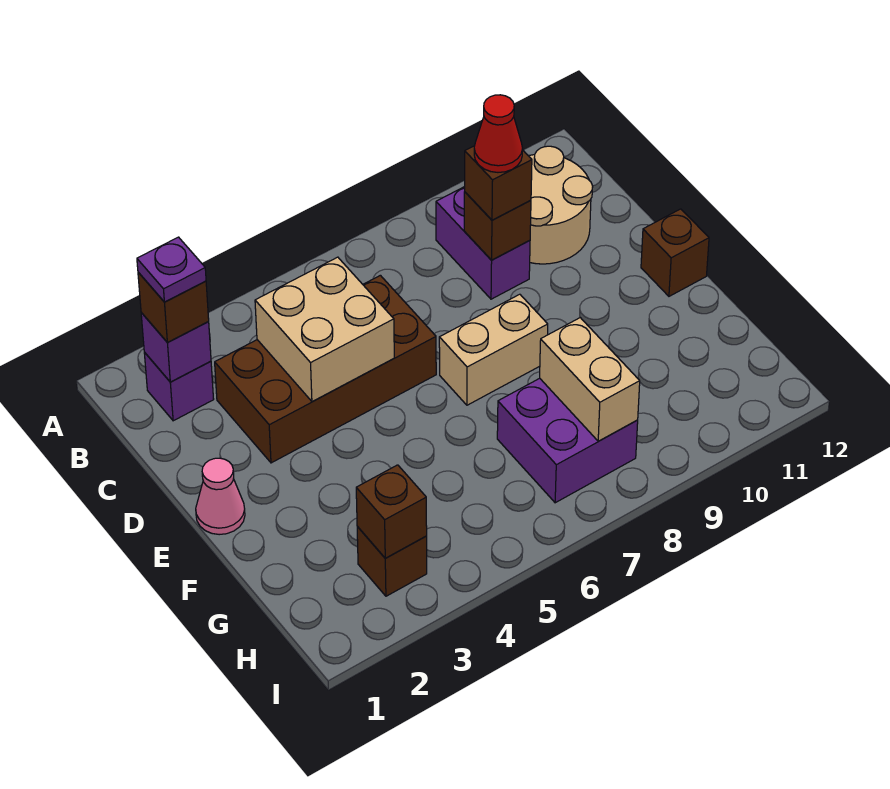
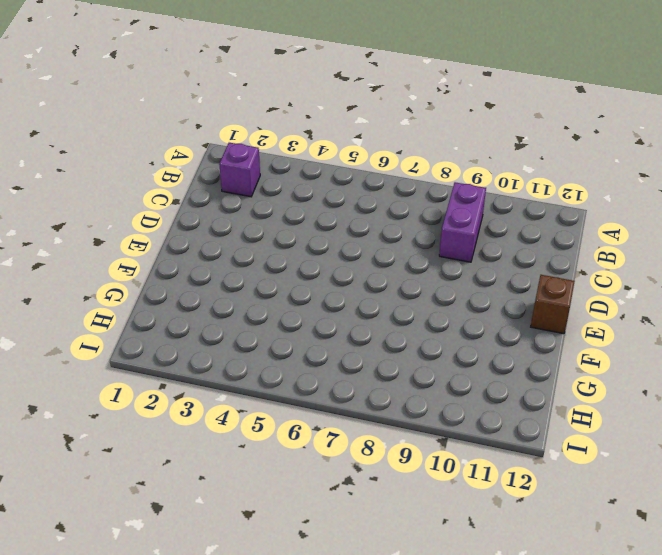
none -> tan round brick B10:C11 level 1
none -> brown brick C3:D6 level 1
none -> pink cone E1 level 1

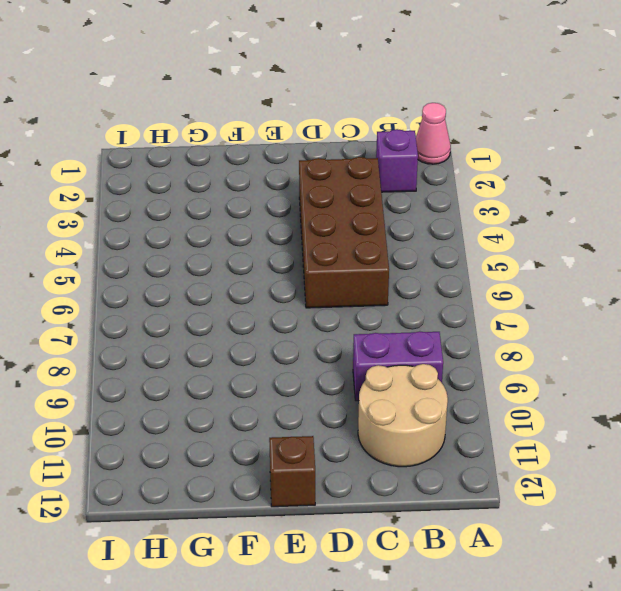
pink cone A1 level 1 -> pink cone E1 level 1
none -> tan brick E7:E8 level 1
none -> purple brick G7:H8 level 1
none -> brown brick H3 level 1

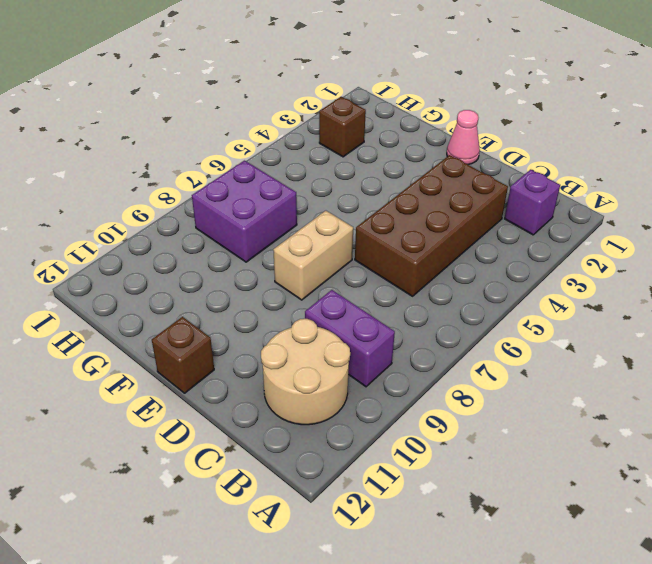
none -> purple brick B2 level 2
none -> tan brick C4:D5 level 2
none -> brown brick C9 level 2

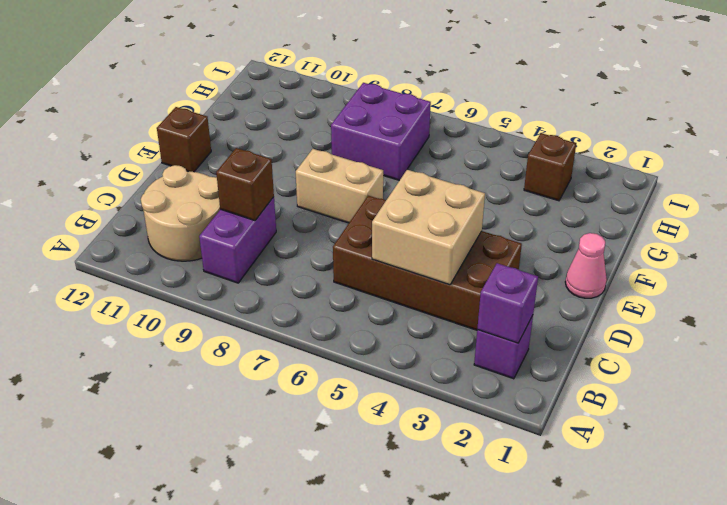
none -> tan brick G8:H8 level 2
none -> brown brick H3 level 2
none -> brown brick B2 level 3

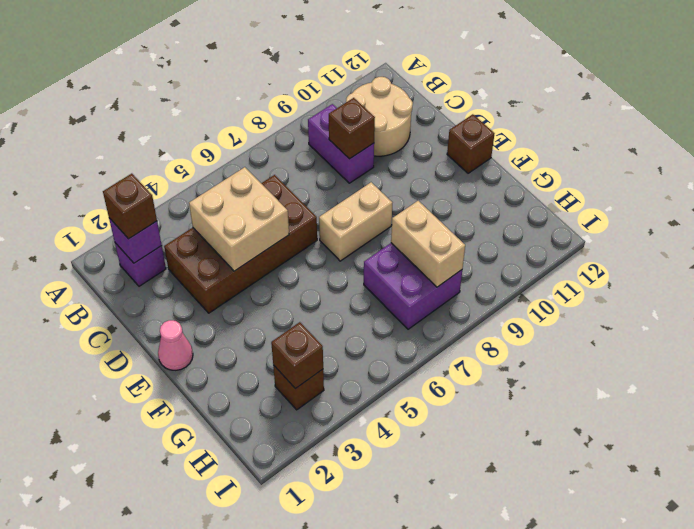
none -> brown brick C9 level 3
none -> purple plate B2 level 4
none -> red cone C9 level 4

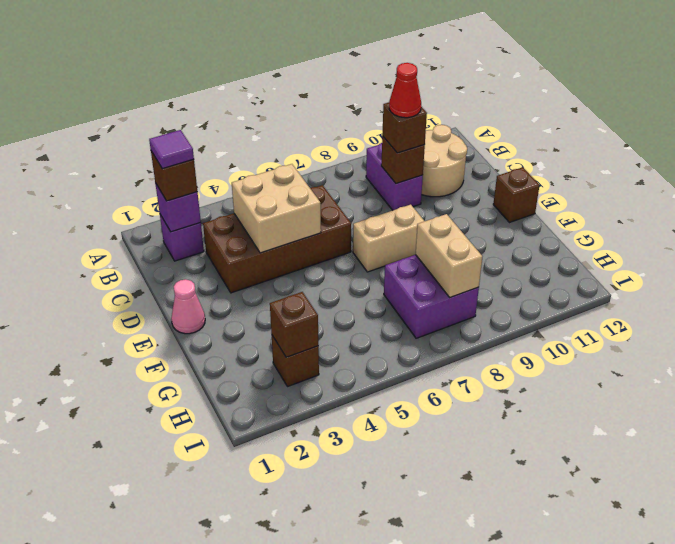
purple tile B2 level 4 -> purple plate B2 level 4

